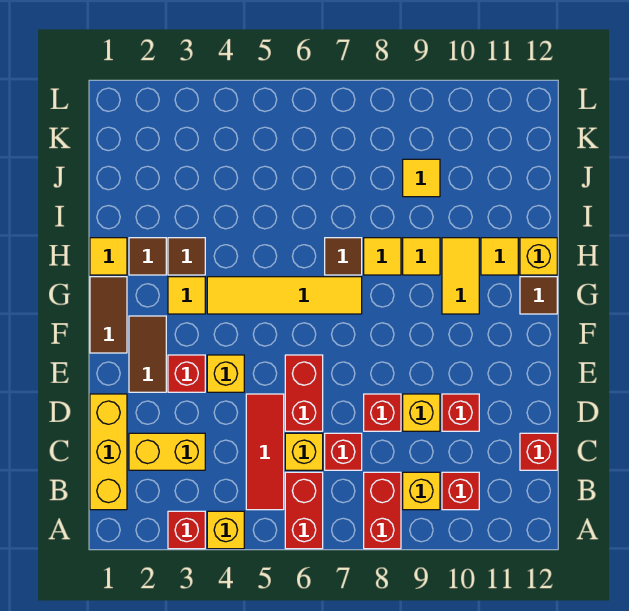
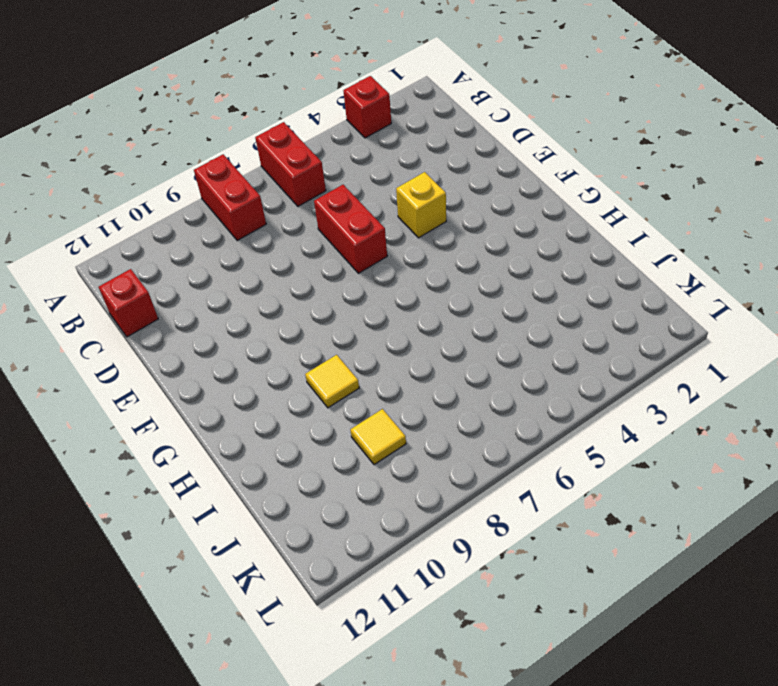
none -> yellow brick A4 level 1
none -> yellow brick B1:D1 level 1
none -> red tile B5:D5 level 1
none -> yellow brick B9 level 1

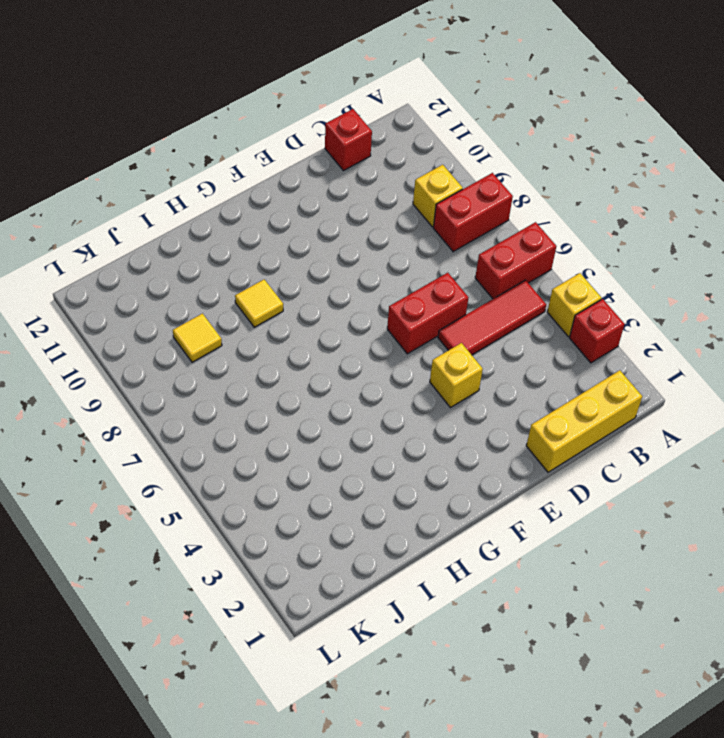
none -> red brick B10 level 1
none -> yellow brick C2:C3 level 1
none -> yellow brick C6 level 1
none -> red brick C7 level 1

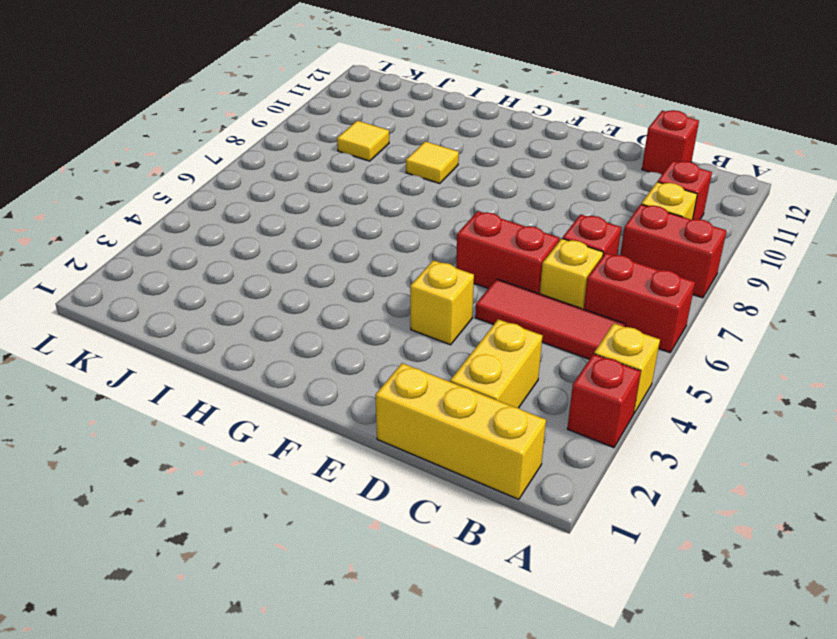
none -> red brick D8 level 1
none -> yellow brick D9 level 1
none -> red brick D10 level 1
none -> brown tile E2:F2 level 1

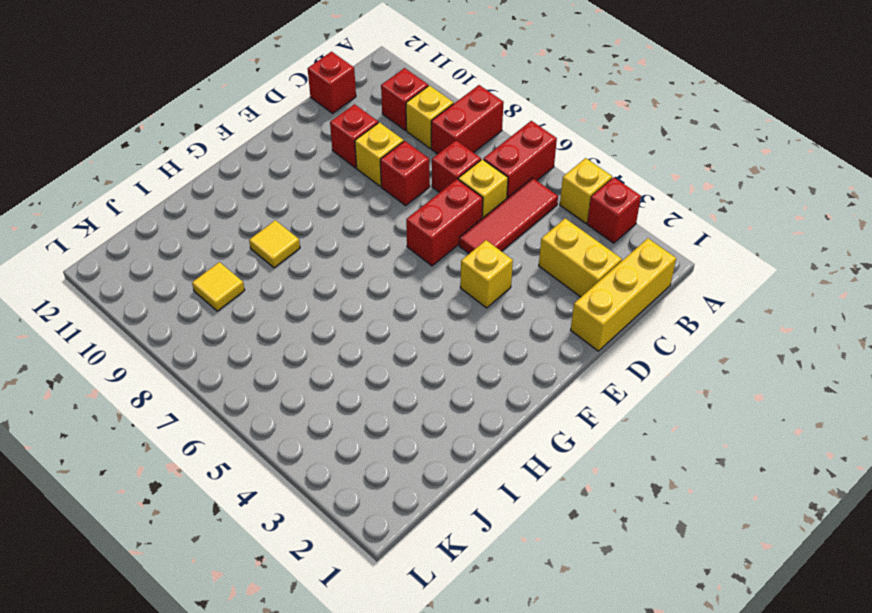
none -> brown tile E2:F2 level 1
none -> red brick E3 level 1
none -> brown tile F1:G1 level 1
none -> yellow tile G3 level 1

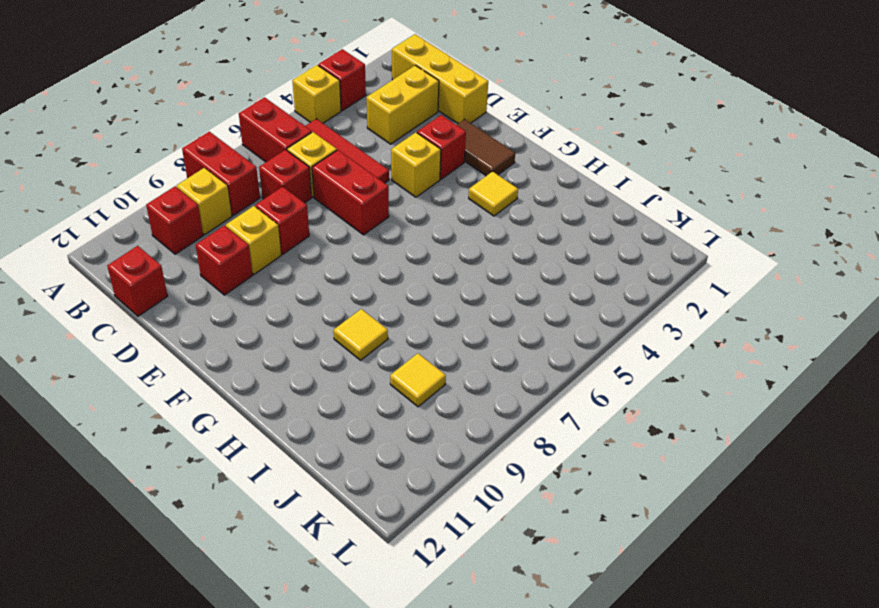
none -> brown tile F1:G1 level 1
none -> yellow tile G4:G7 level 1
none -> yellow tile G10:H10 level 1
none -> brown tile G12 level 1

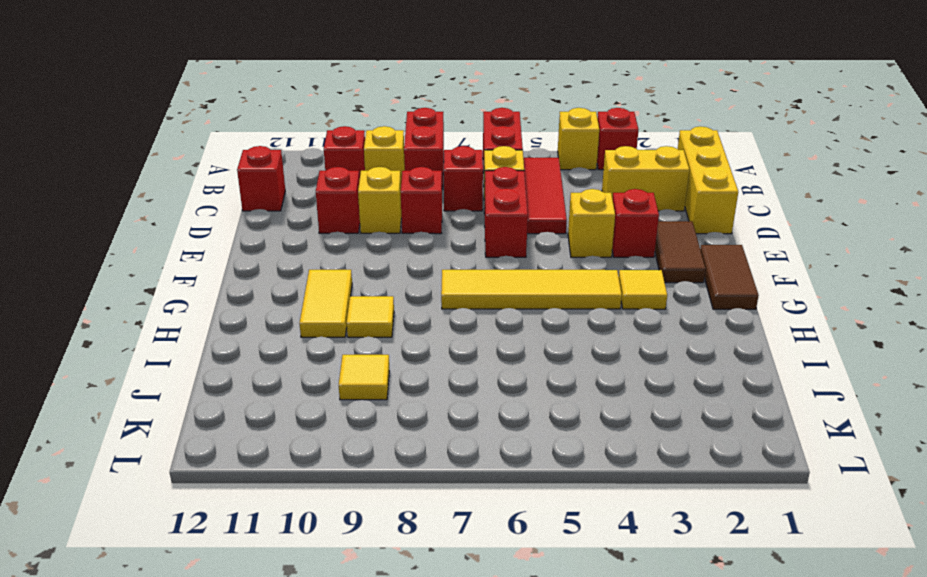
none -> brown tile G12 level 1
none -> yellow tile H1 level 1
none -> brown tile H2 level 1
none -> brown tile H3 level 1

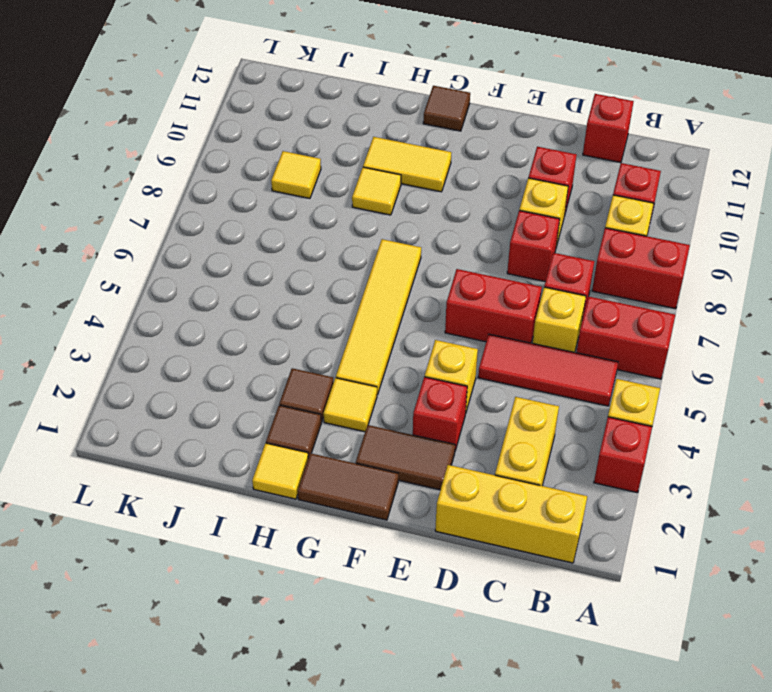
none -> brown tile H7 level 1
none -> yellow tile H8 level 1
none -> yellow tile H11 level 1
none -> yellow brick H12 level 1

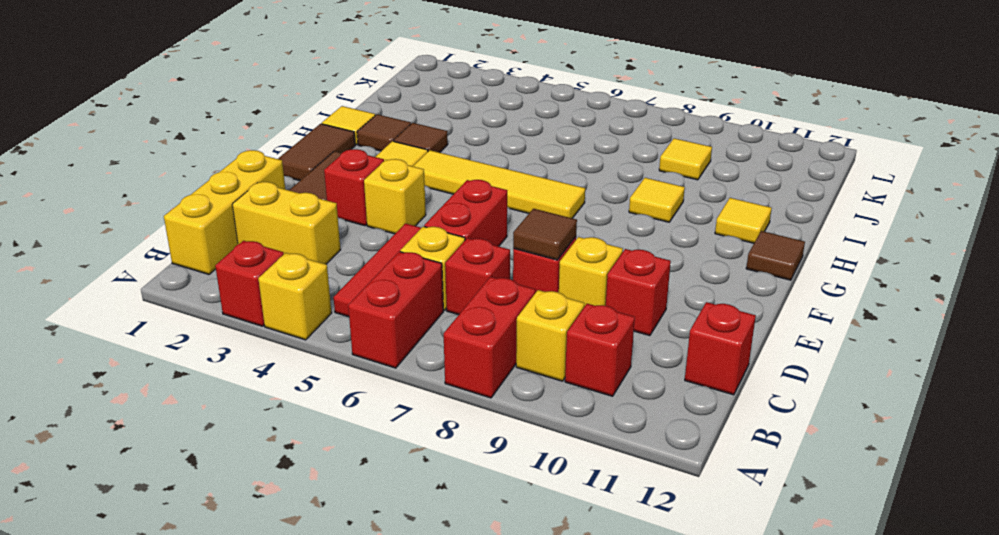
brown tile D8 level 2 -> brown tile H7 level 1
none -> yellow tile G10:H10 level 1
none -> yellow tile H8 level 1
none -> yellow brick H12 level 1

